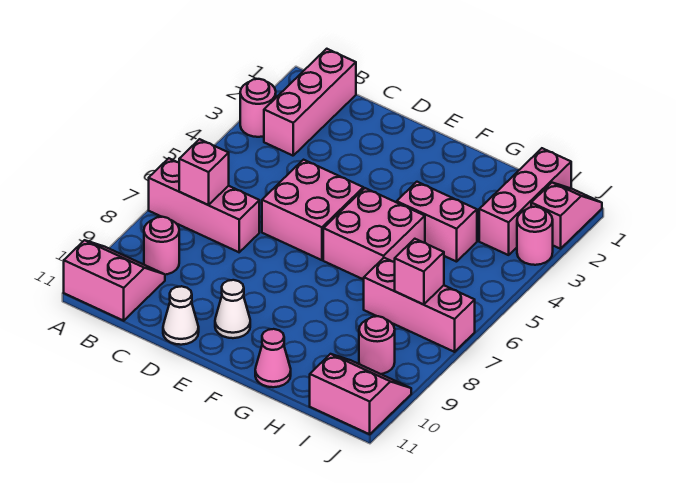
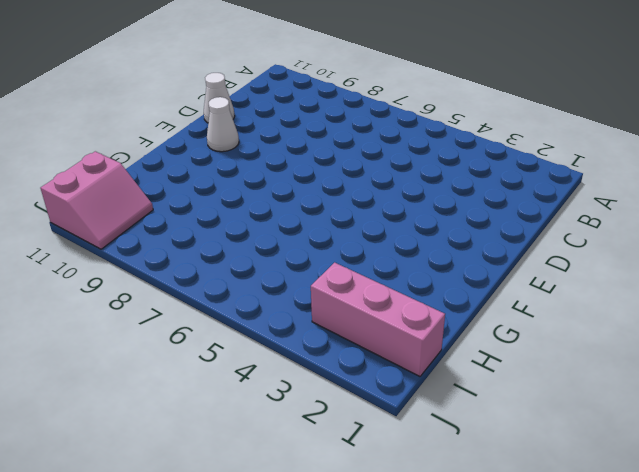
none -> pink round brick A3 level 1
none -> pink brick A7:C7 level 1
none -> pink slope A10:B11 level 1 top 11

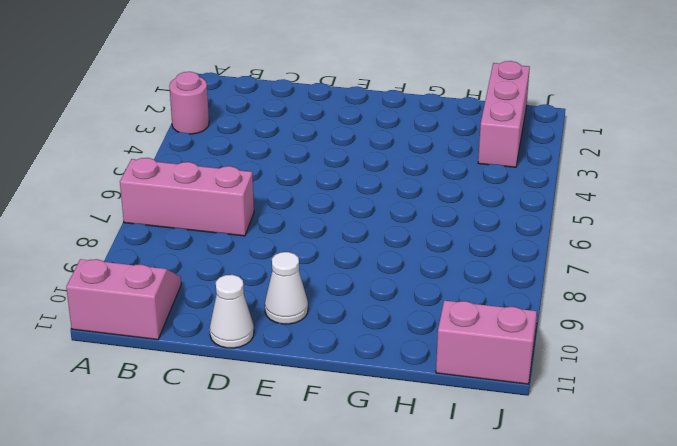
none -> pink brick B1:B3 level 1
none -> pink round brick B9 level 1
none -> pink brick D5:E6 level 1

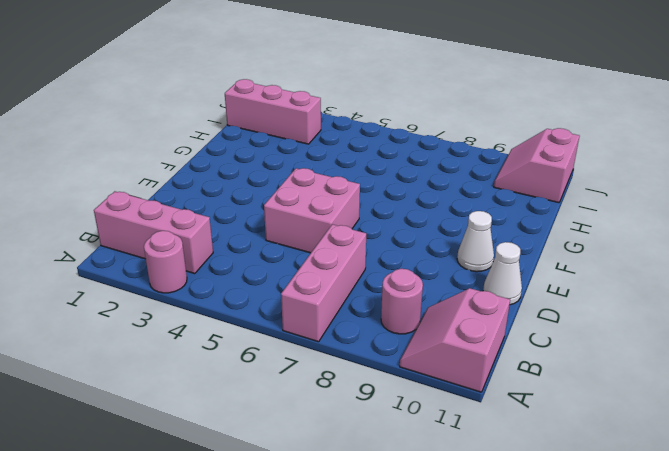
none -> pink brick F5:G6 level 1
none -> pink brick G4:H4 level 1
none -> pink cone G11 level 1

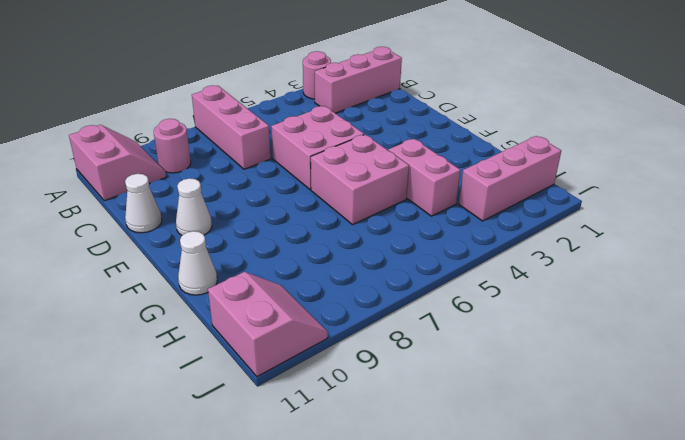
white cone G11 level 1 -> pink cone G11 level 1
none -> pink brick H7:J7 level 1
none -> pink round brick I9 level 1
none -> pink slope J1:J2 level 1 top 2

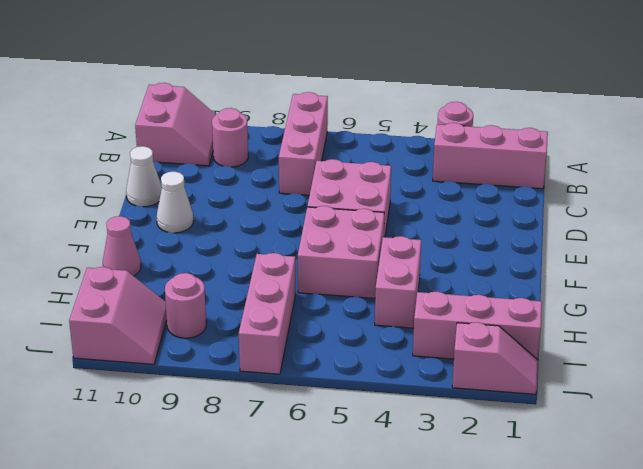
none -> pink round brick J3 level 1
none -> pink brick B7 level 2
none -> pink brick I7 level 2

